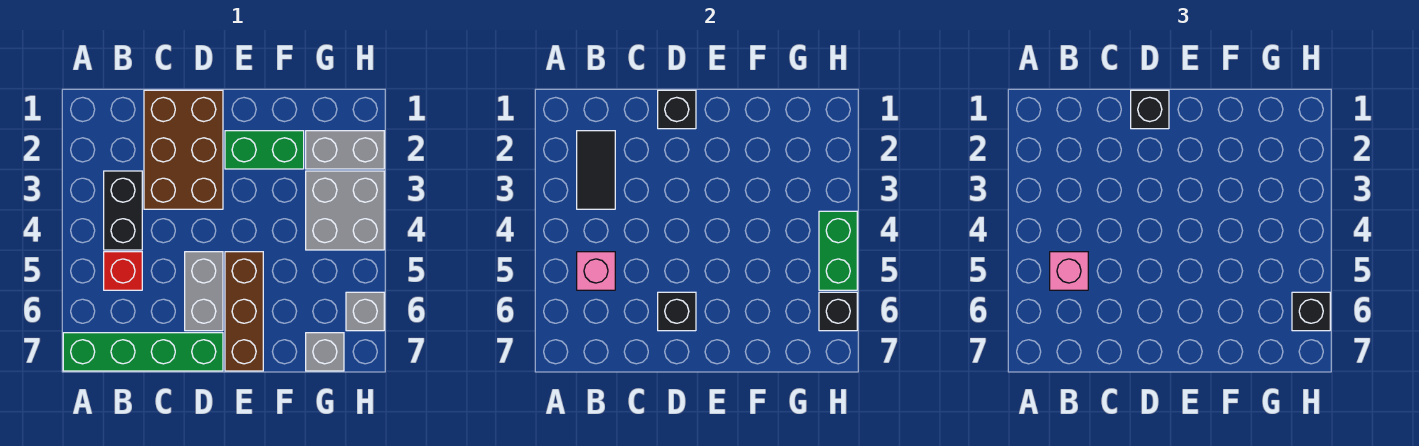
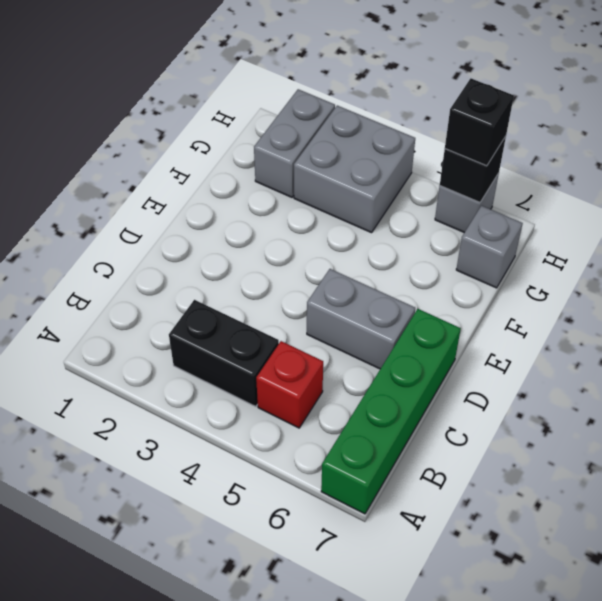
none -> brown brick C1:D3 level 1
none -> green brick E2:F2 level 1
none -> brown brick E5:E7 level 1

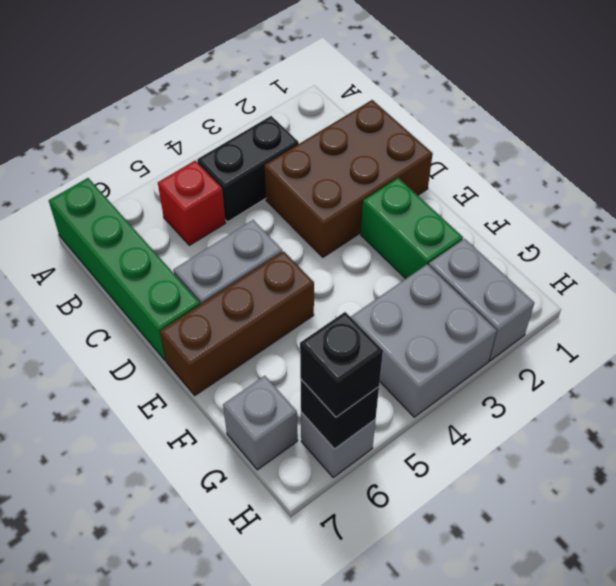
none -> black tile B2:B3 level 2
none -> pink brick B5 level 2
none -> black brick D1 level 2

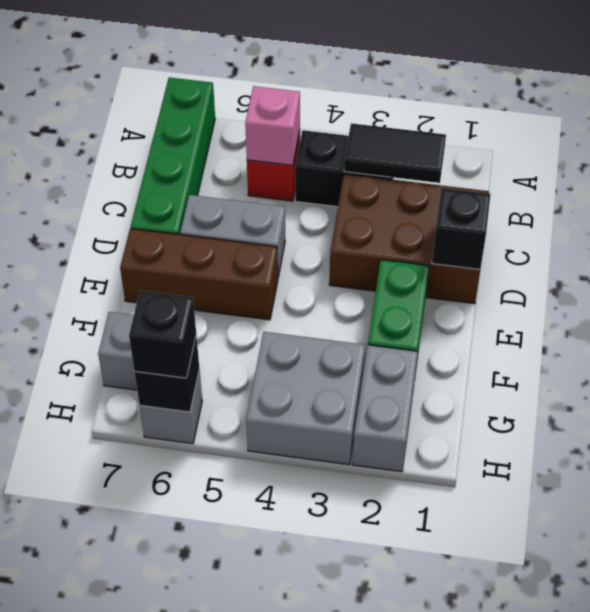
none -> black brick D6 level 2
none -> green brick H4:H5 level 2
none -> pink brick B5 level 3

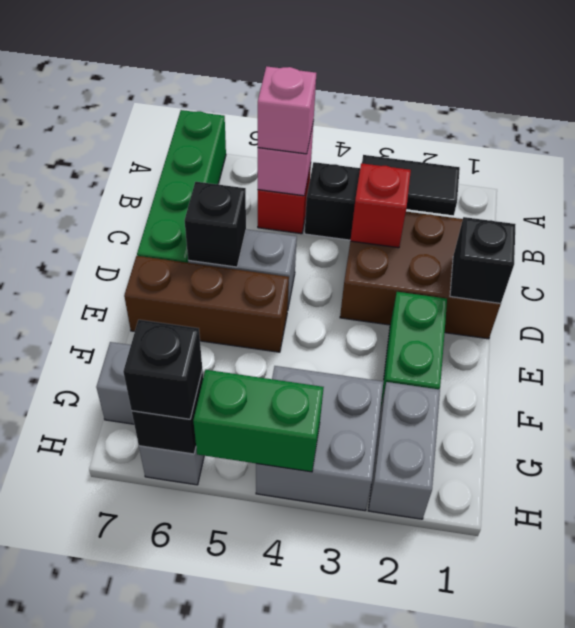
red brick C3 level 2 -> none
none -> black brick D1 level 3

